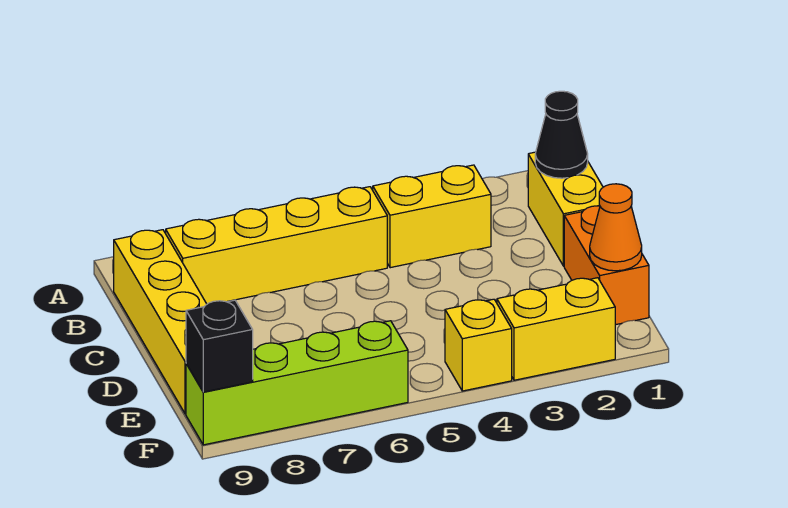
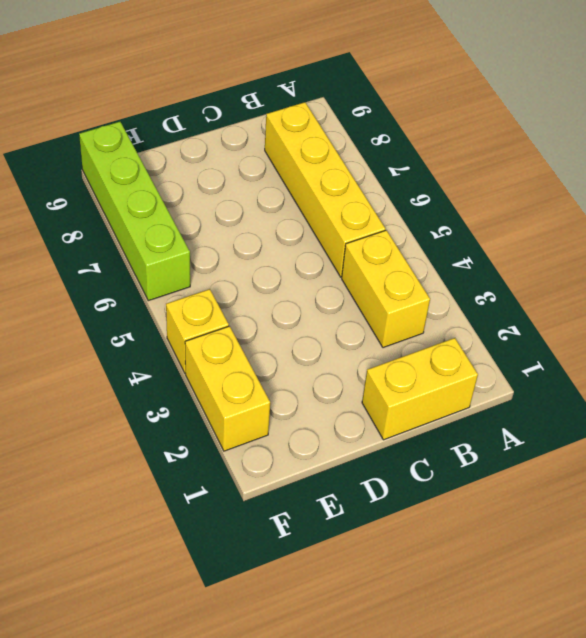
none -> yellow brick B9:E9 level 1
none -> orange brick D1:E1 level 1

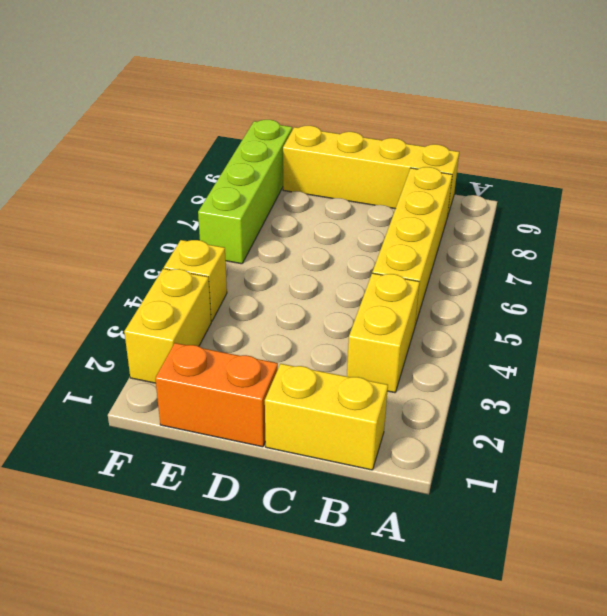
none -> black cone B1 level 2
none -> orange cone E1 level 2

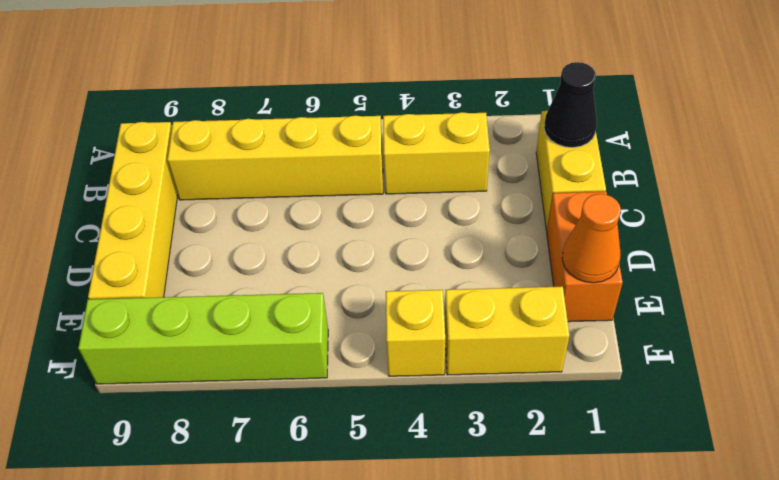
none -> black brick F9 level 2

